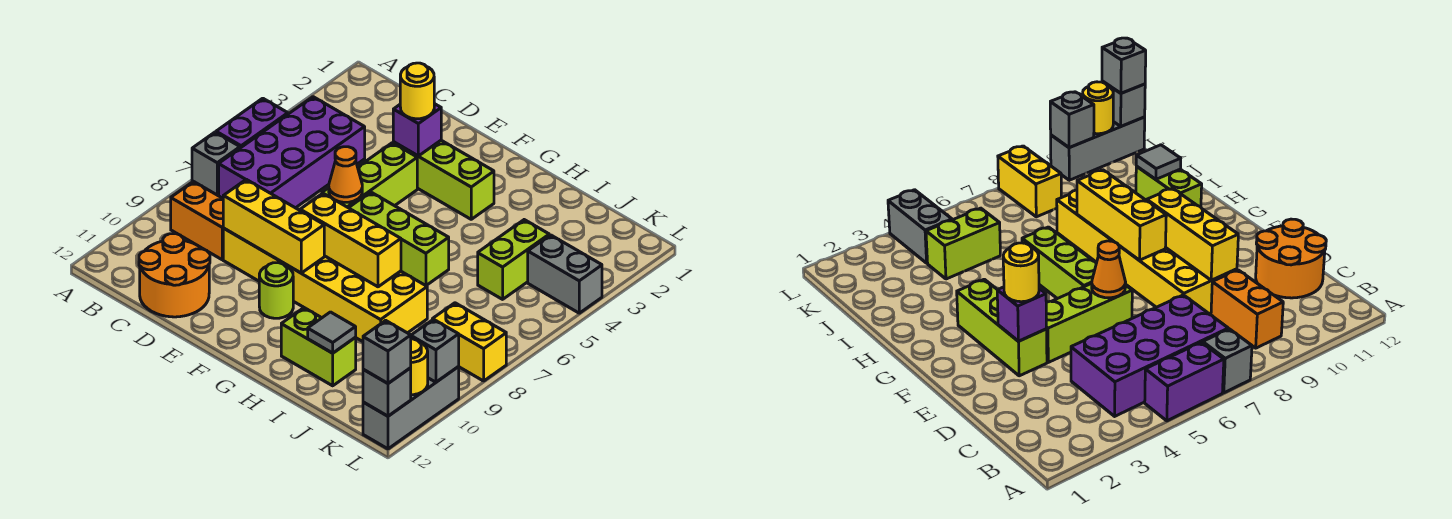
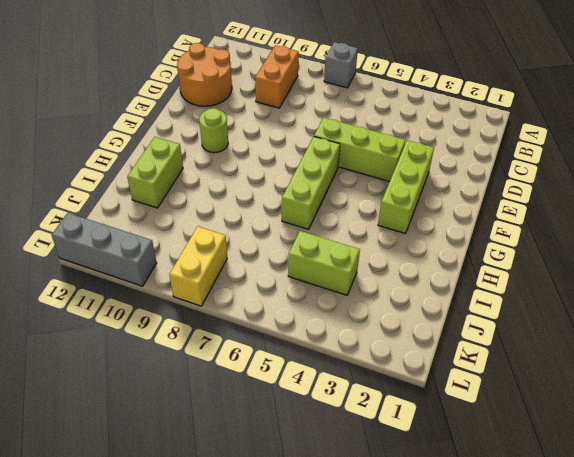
none -> purple brick A5:A6 level 1
none -> purple brick B4:C7 level 1
none -> yellow brick D8:I9 level 1

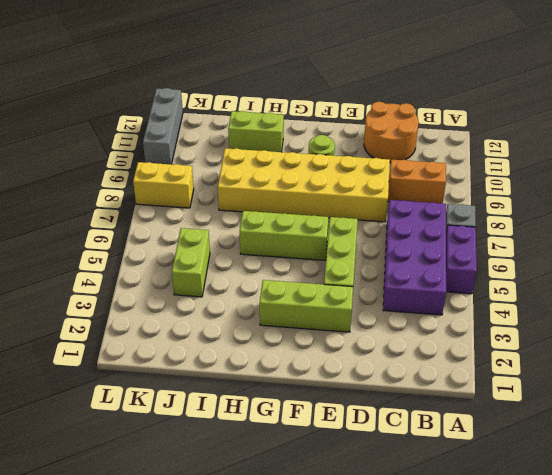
none -> grey brick K4:L4 level 1
none -> yellow brick D9:F9 level 2
none -> purple brick E3 level 2

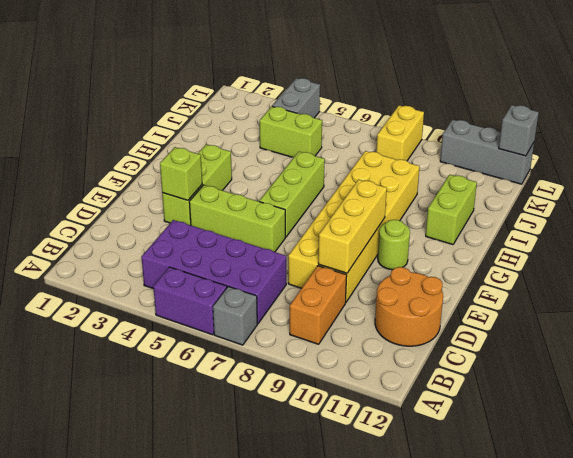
lime brick E3 level 2 -> purple brick E3 level 2
none -> orange cone E6 level 2
none -> yellow brick F8:H8 level 2
none -> grey tile I11 level 2

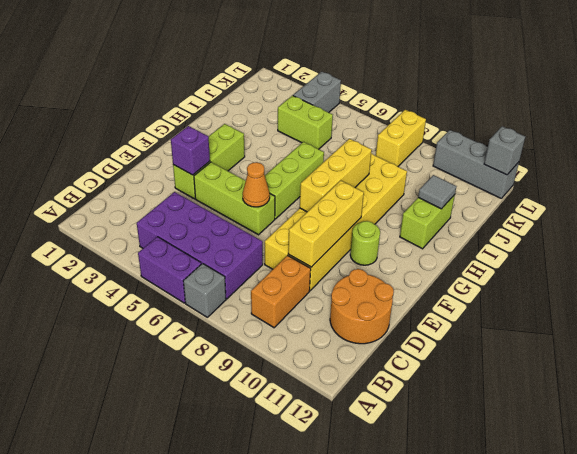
none -> grey brick L10 level 2
none -> yellow round brick L11 level 2
none -> yellow round brick E3 level 3

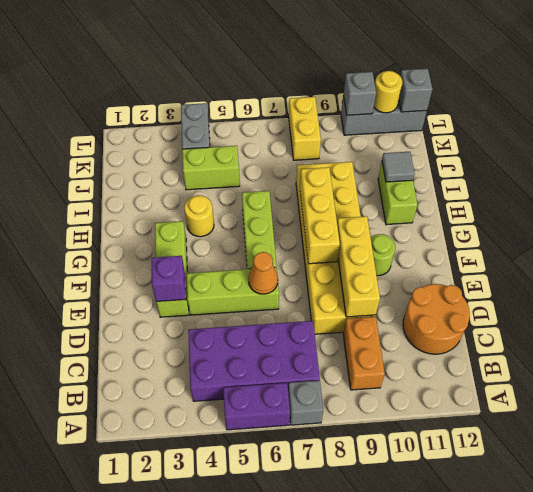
yellow round brick H4 level 1 -> yellow round brick E3 level 3
none -> grey brick L12 level 3

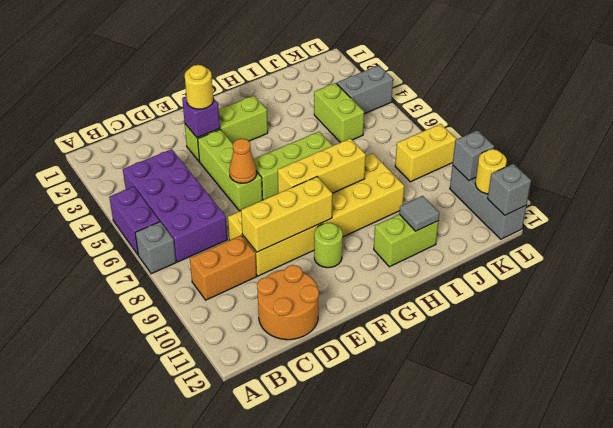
none -> grey brick L12 level 3

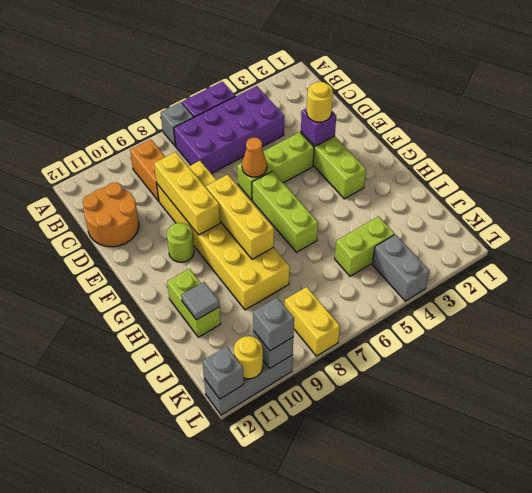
grey brick L10 level 3 -> grey brick L12 level 3

